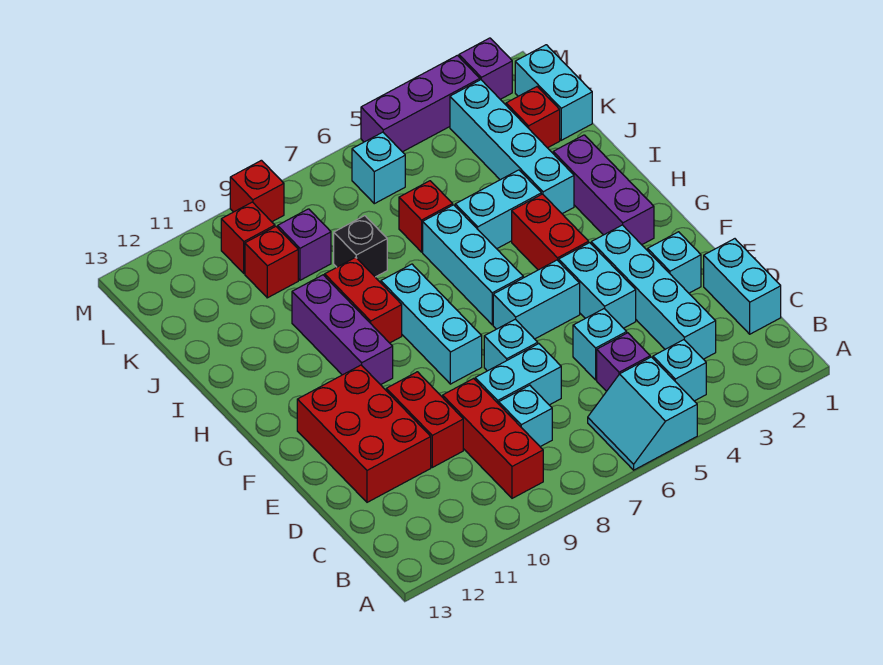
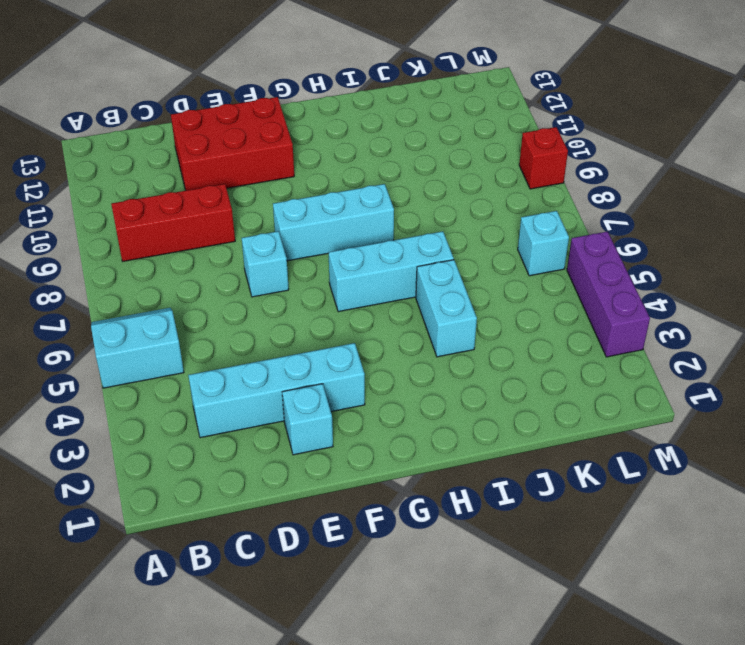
none -> cyan brick B4 level 1
none -> cyan brick C1:D1 level 1
none -> purple brick C5 level 1
none -> cyan brick C8 level 1

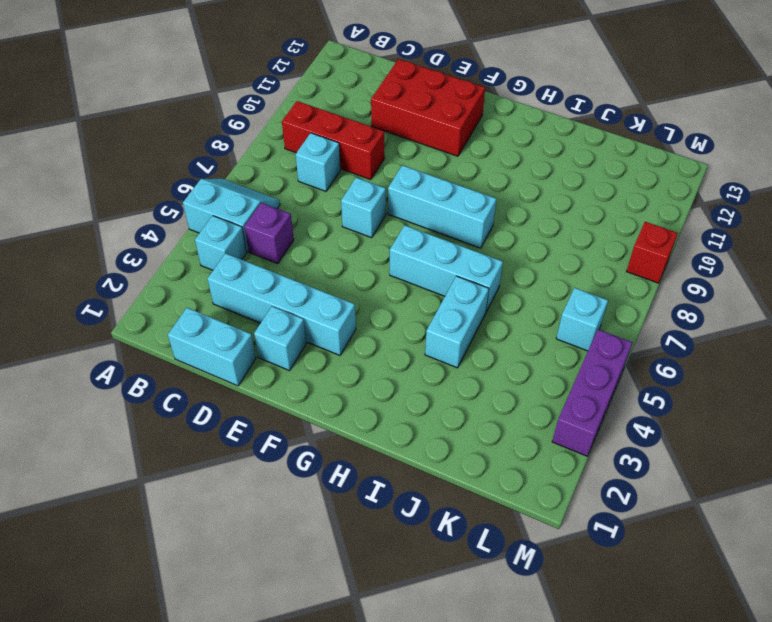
none -> cyan brick D5 level 1
none -> cyan brick D7:D8 level 1
none -> red brick D10:E10 level 1
none -> cyan brick E4:F4 level 1

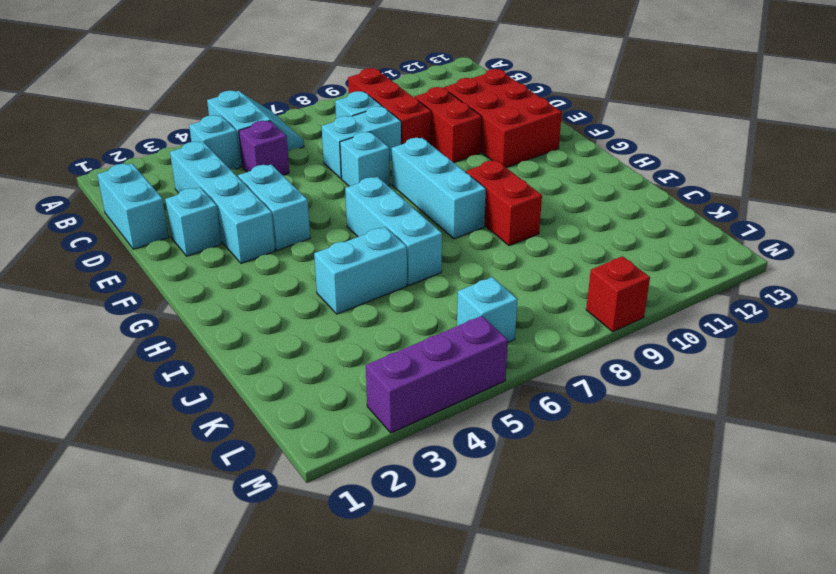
none -> cyan brick D5 level 1
none -> cyan brick F5:F6 level 1
none -> purple brick G2:I2 level 1
none -> red brick G4:H4 level 1

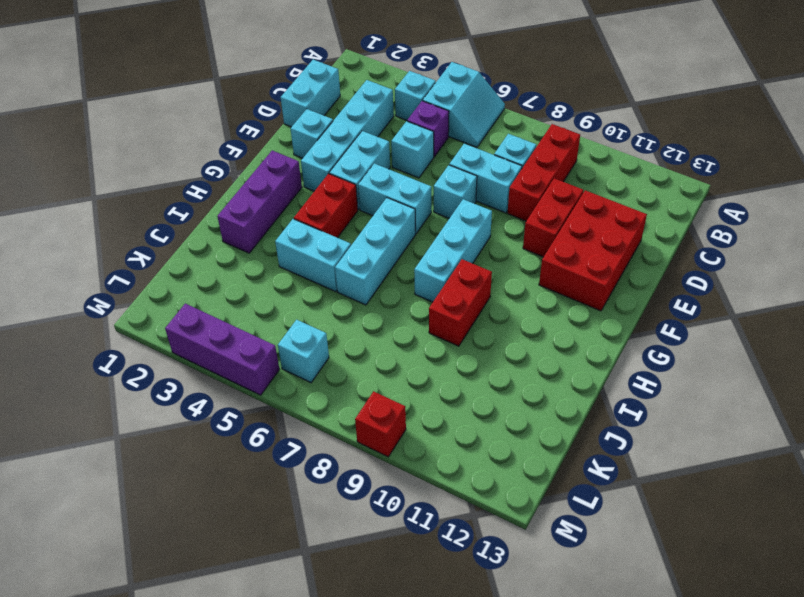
none -> purple brick G10:I10 level 1
none -> cyan brick I3:L3 level 1
none -> red brick J6 level 1
none -> black brick J8 level 1

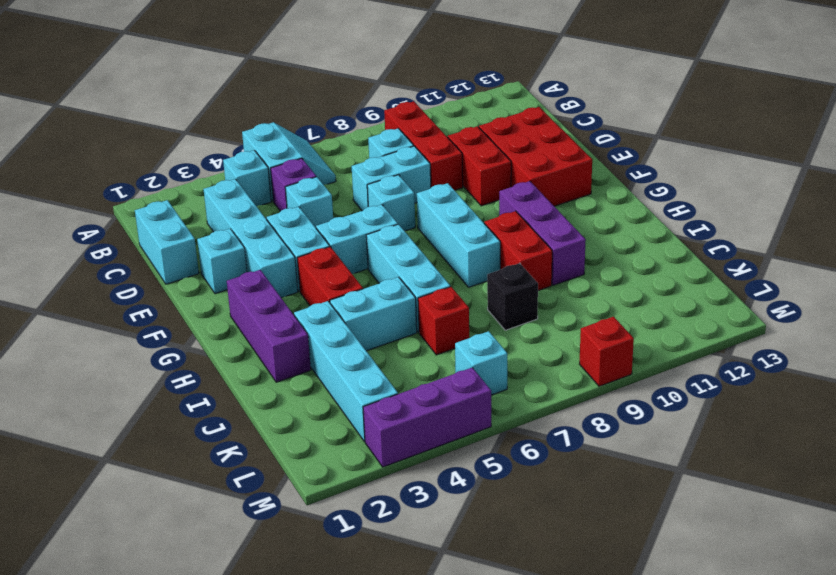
none -> cyan brick K1:L1 level 1
none -> red brick K2 level 1
none -> purple brick K9 level 1
none -> red brick K10 level 1

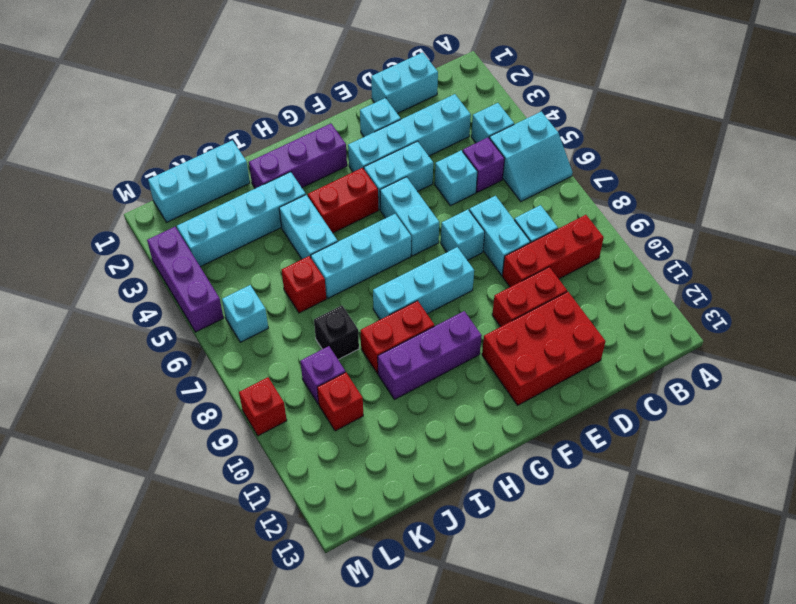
cyan brick J1:L1 level 1 -> cyan brick K1:L1 level 1
none -> red brick K2 level 1
none -> red brick L10 level 1
none -> purple brick M2 level 1

